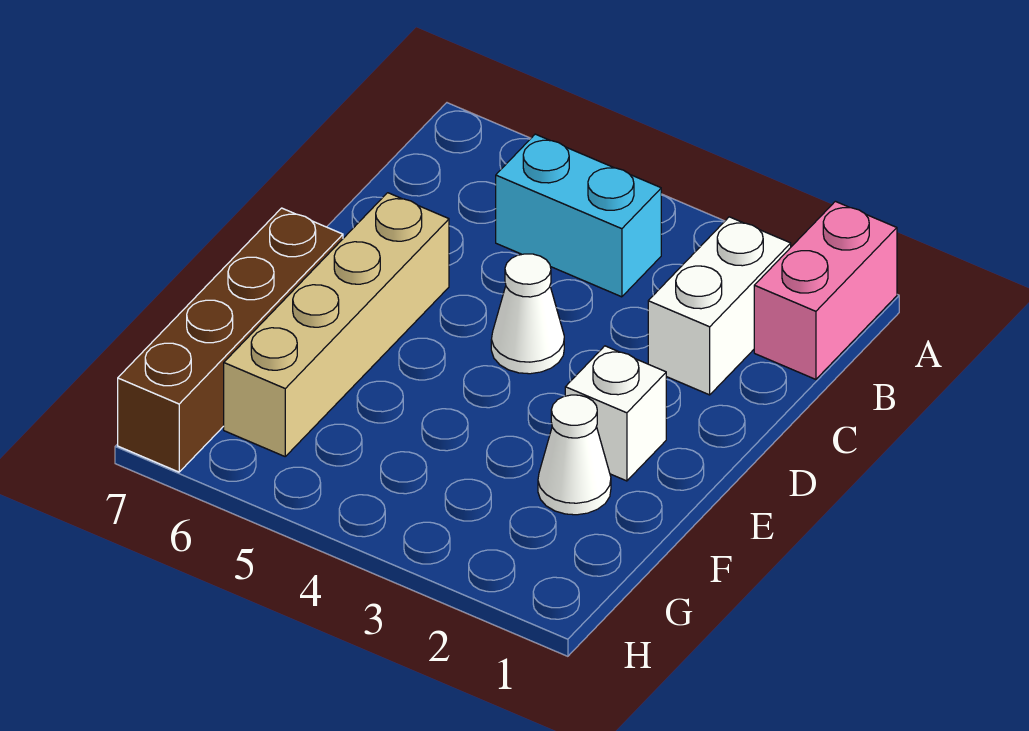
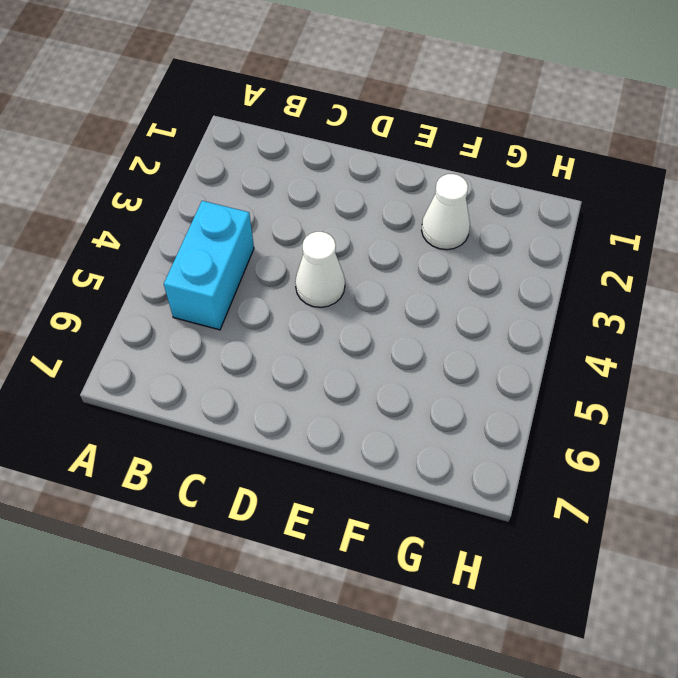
none -> pink brick A1:B1 level 1
none -> white brick B2:C2 level 1

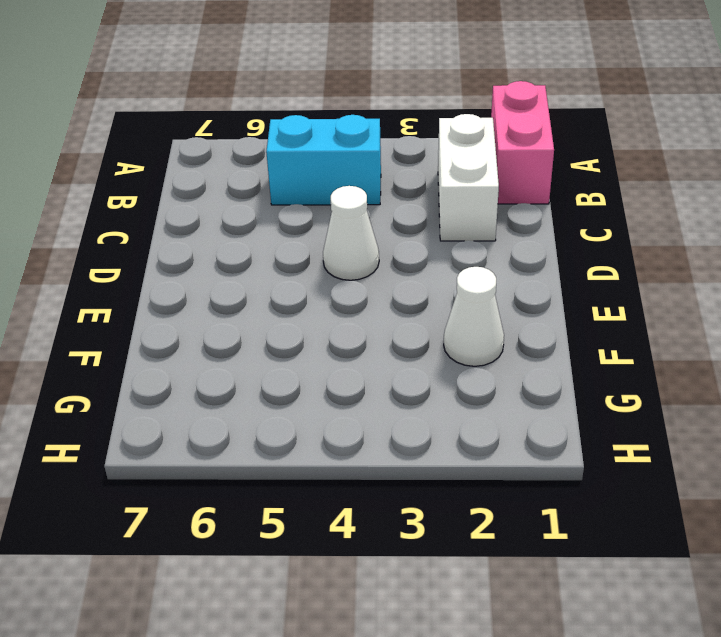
none -> tan brick D6:G6 level 1
none -> white brick E2 level 1

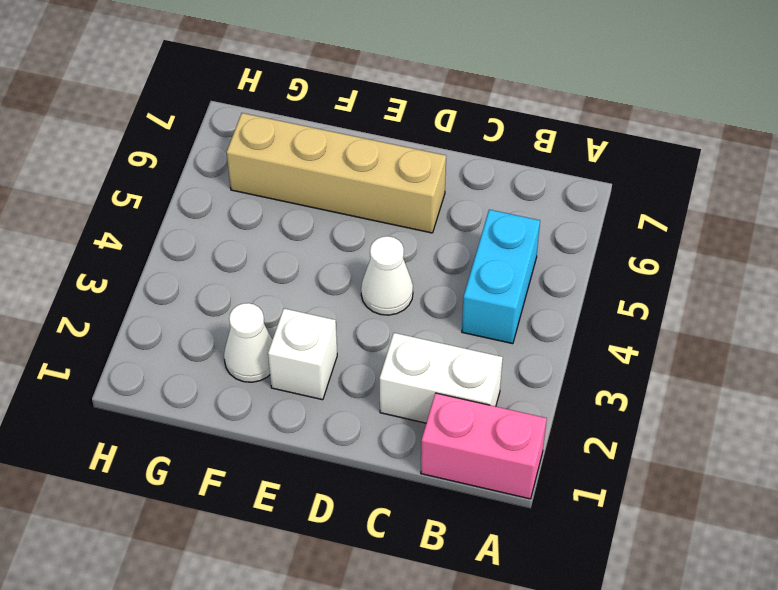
none -> brown brick E7:H7 level 1

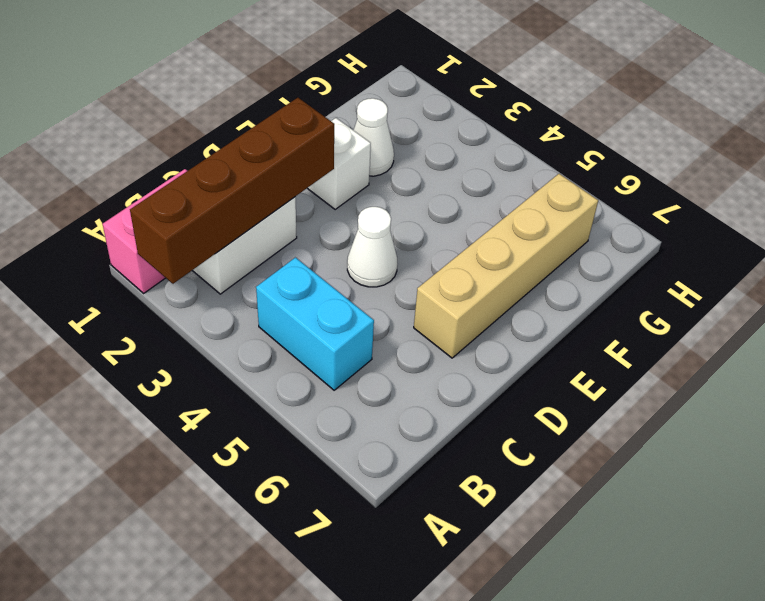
brown brick A2:D2 level 2 -> brown brick E7:H7 level 1

